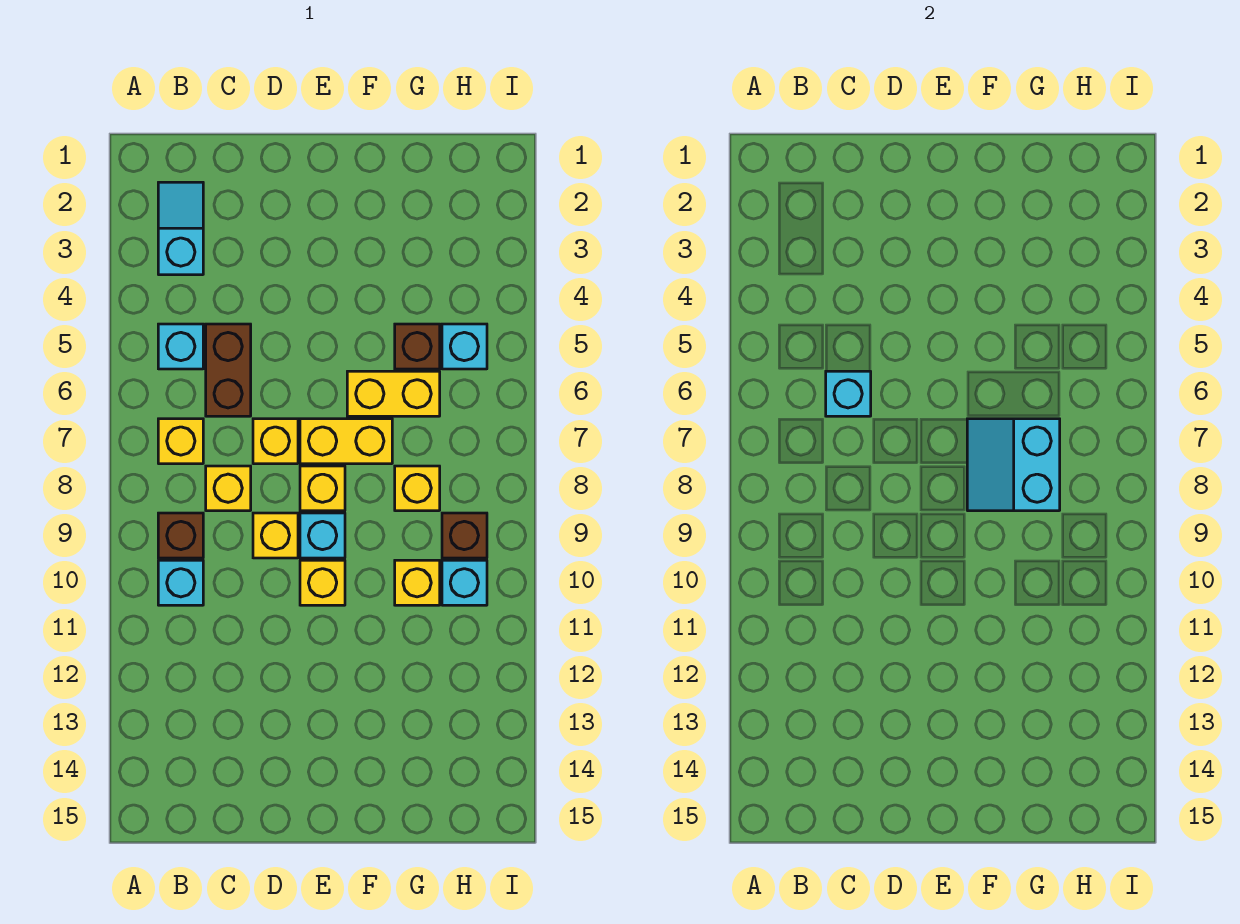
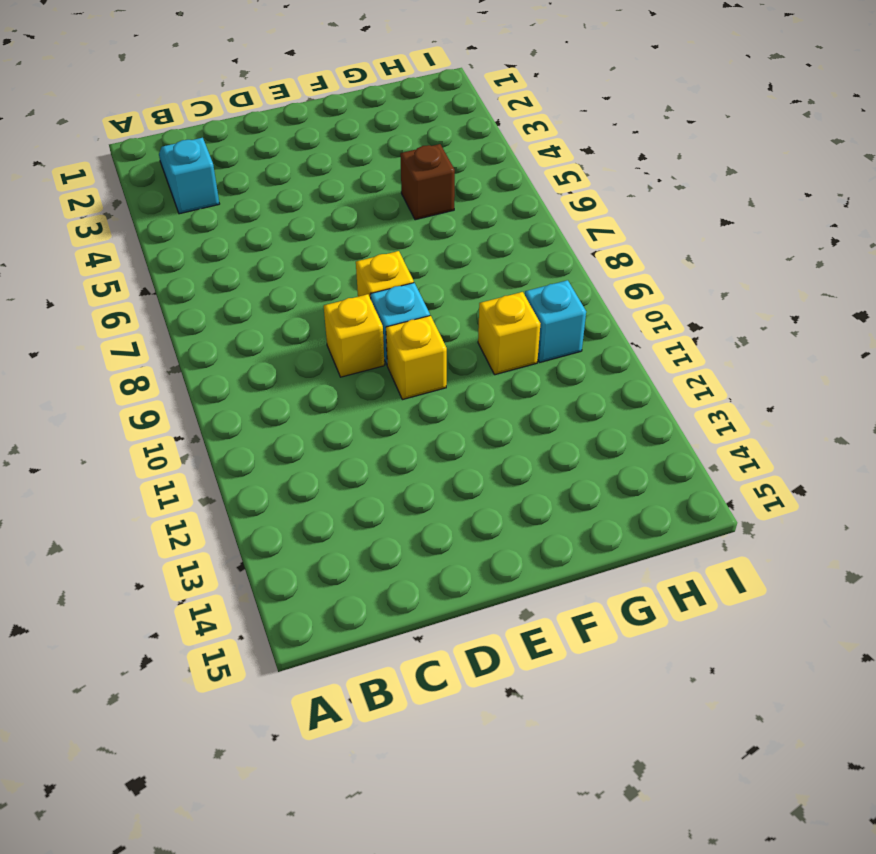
none -> cyan brick B5 level 1
none -> yellow brick B7 level 1
none -> brown brick B9 level 1

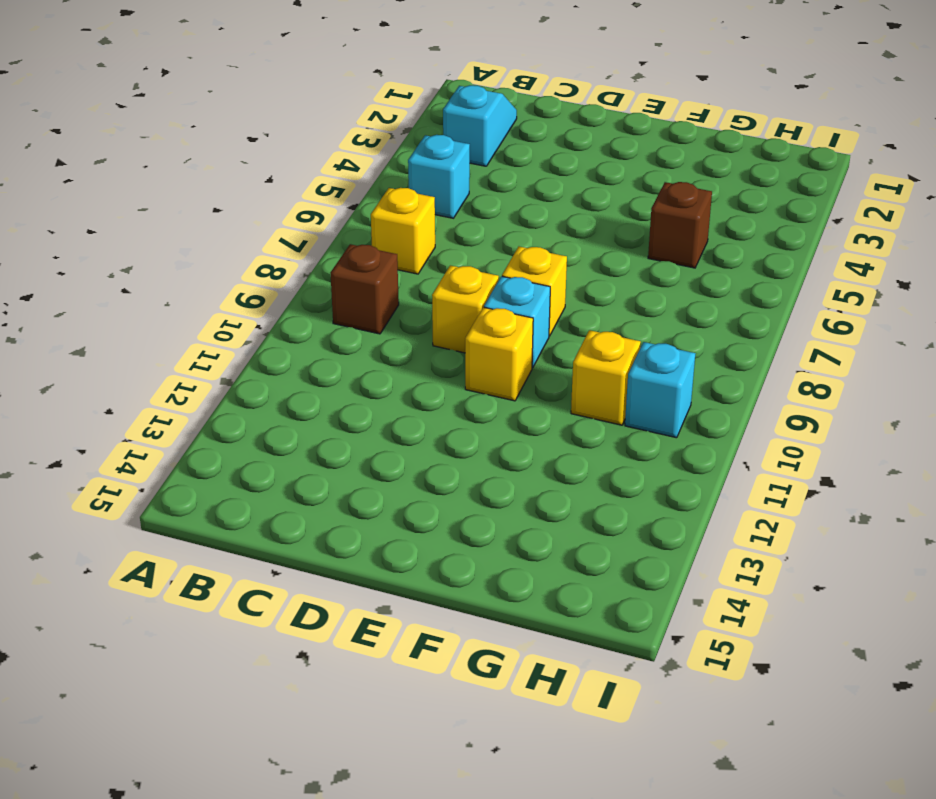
none -> cyan brick B10 level 1
none -> brown brick C5:C6 level 1
none -> yellow brick C8 level 1

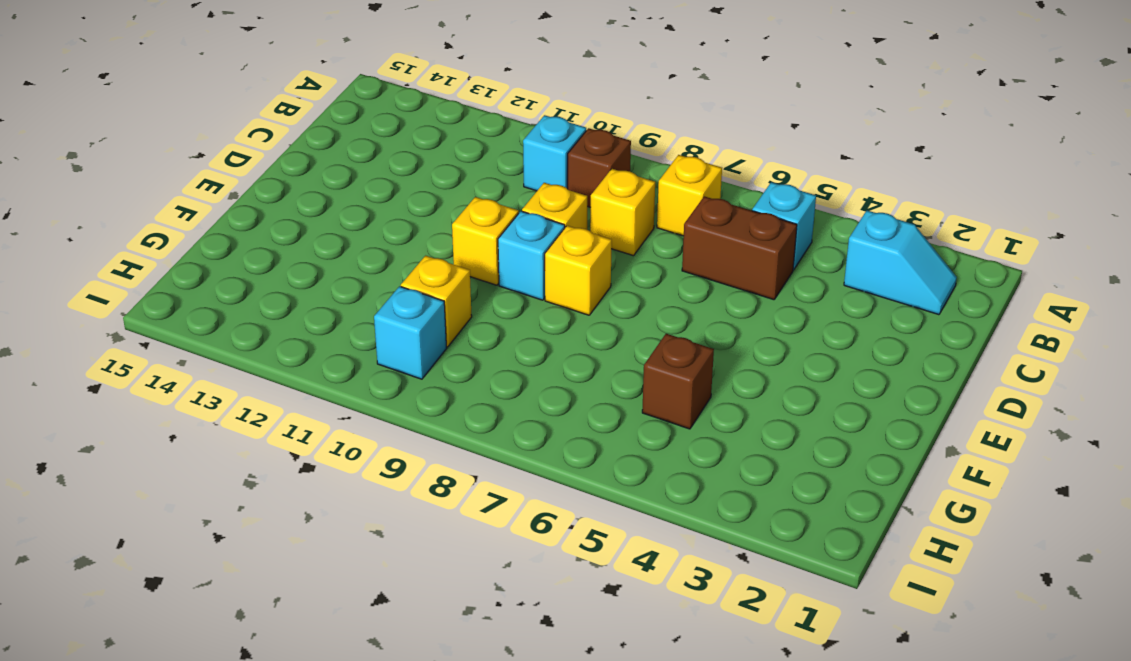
none -> yellow brick D7 level 1
none -> yellow brick E7:F7 level 1
none -> yellow brick F6:G6 level 1

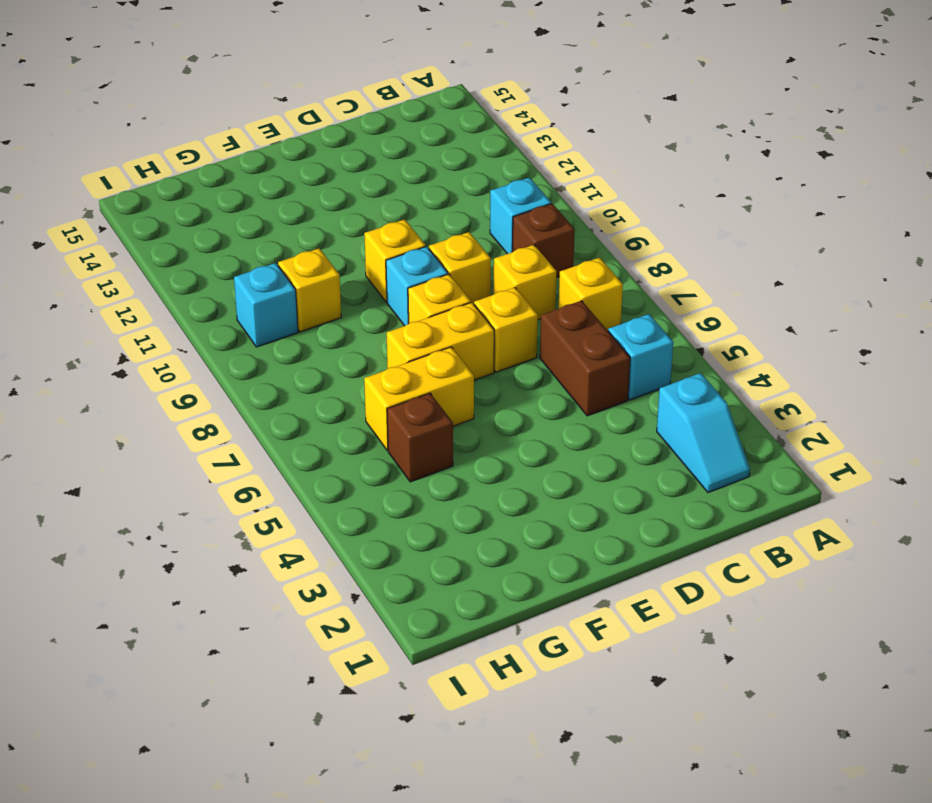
none -> yellow brick G8 level 1
none -> cyan brick H5 level 1
none -> brown brick H9 level 1

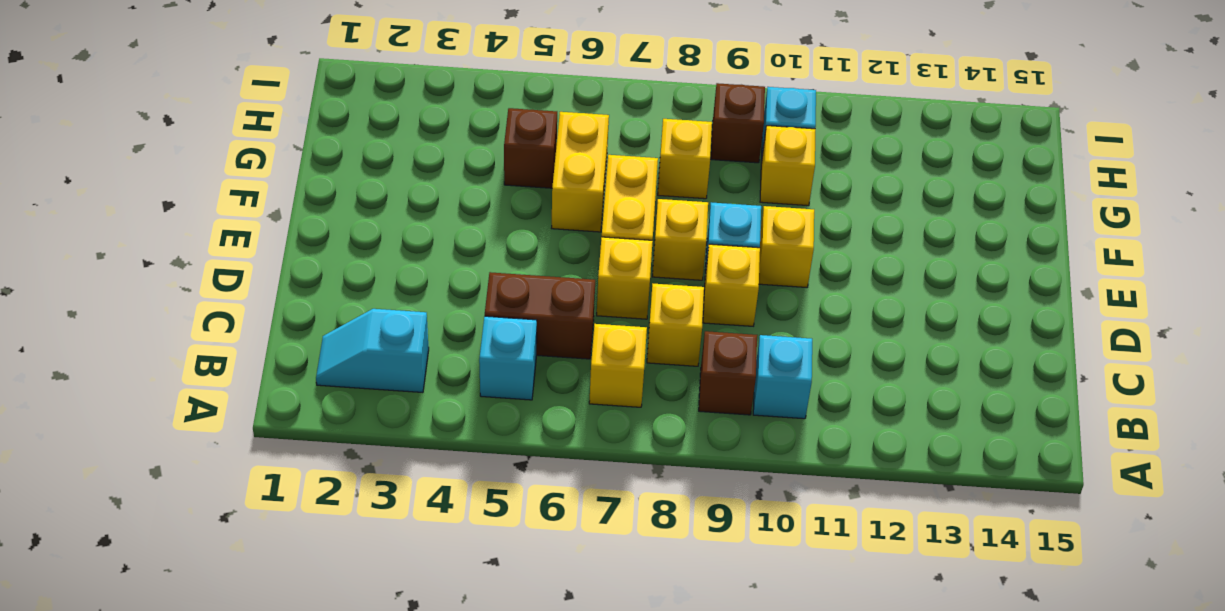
none -> cyan brick H5 level 1
none -> cyan brick C6 level 2
none -> cyan slope F7:G8 level 2 top G

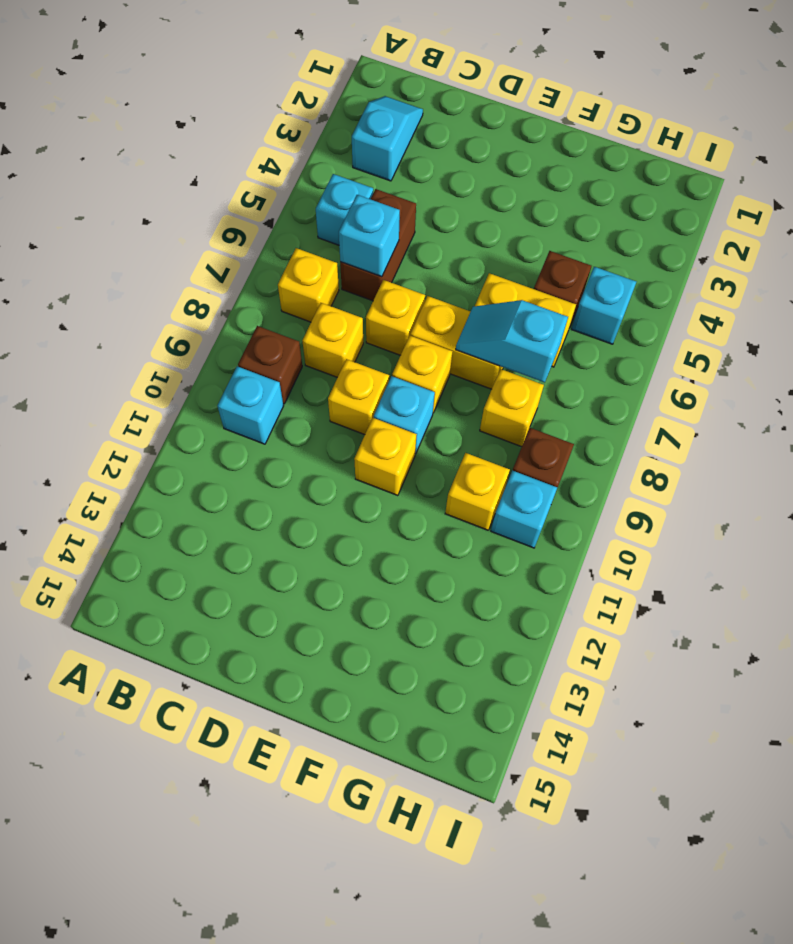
cyan slope F7:G7 level 2 top G -> cyan slope F7:G8 level 2 top G

